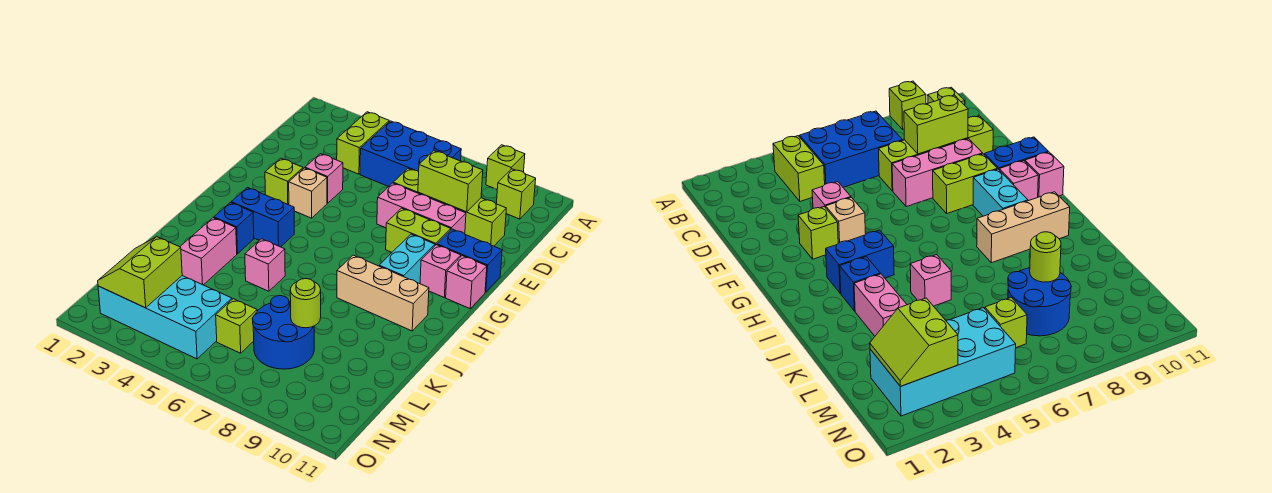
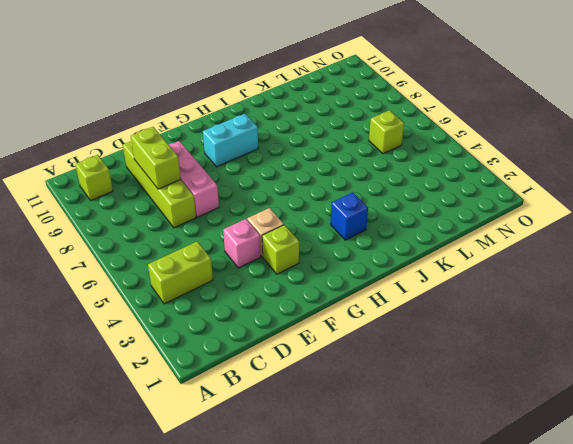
none -> lime brick A9 level 1
none -> blue brick B5:C7 level 1
none -> lime brick F8:F9 level 1

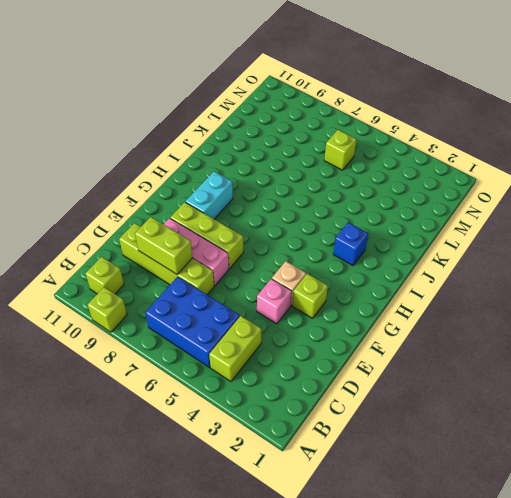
lime brick F7:F9 level 1 -> lime brick F8:F9 level 1
none -> blue brick F10:F11 level 1
none -> pink brick G10 level 1
none -> pink brick G11 level 1

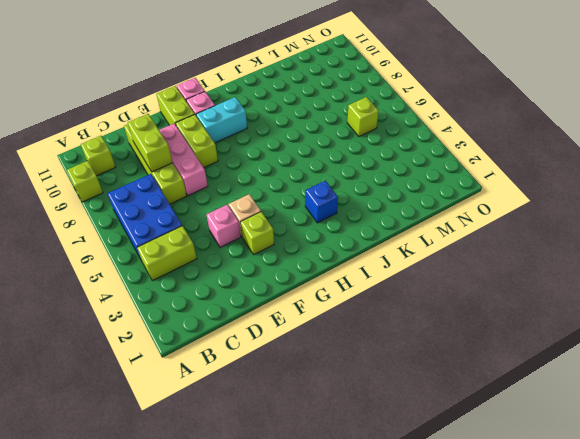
lime brick F10:F11 level 1 -> blue brick F10:F11 level 1
none -> blue brick H3:H4 level 1
none -> tan brick I8:I10 level 1
none -> pink brick J3:K3 level 1

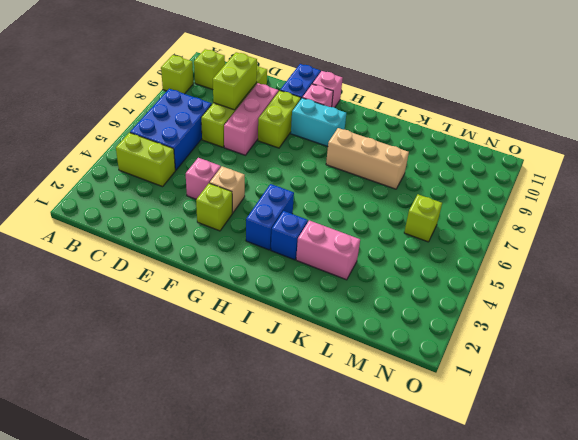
tan brick I8:K8 level 1 -> tan brick I8:I10 level 1
none -> pink brick J5 level 1
none -> blue round brick L7:M8 level 1
none -> cyan brick M2:N5 level 1

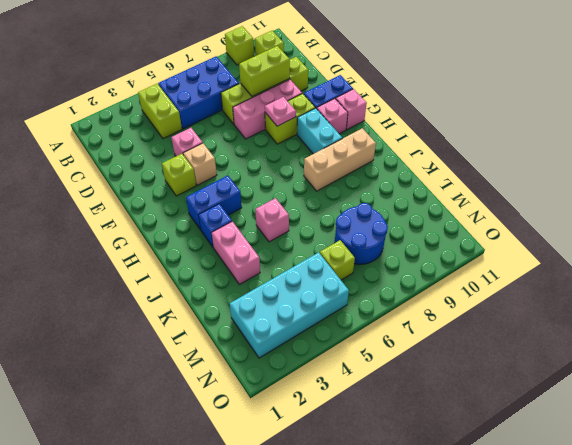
pink plate F8 level 2 -> none
none -> lime round brick L8 level 2
none -> lime slope M2:N3 level 2 top 3

